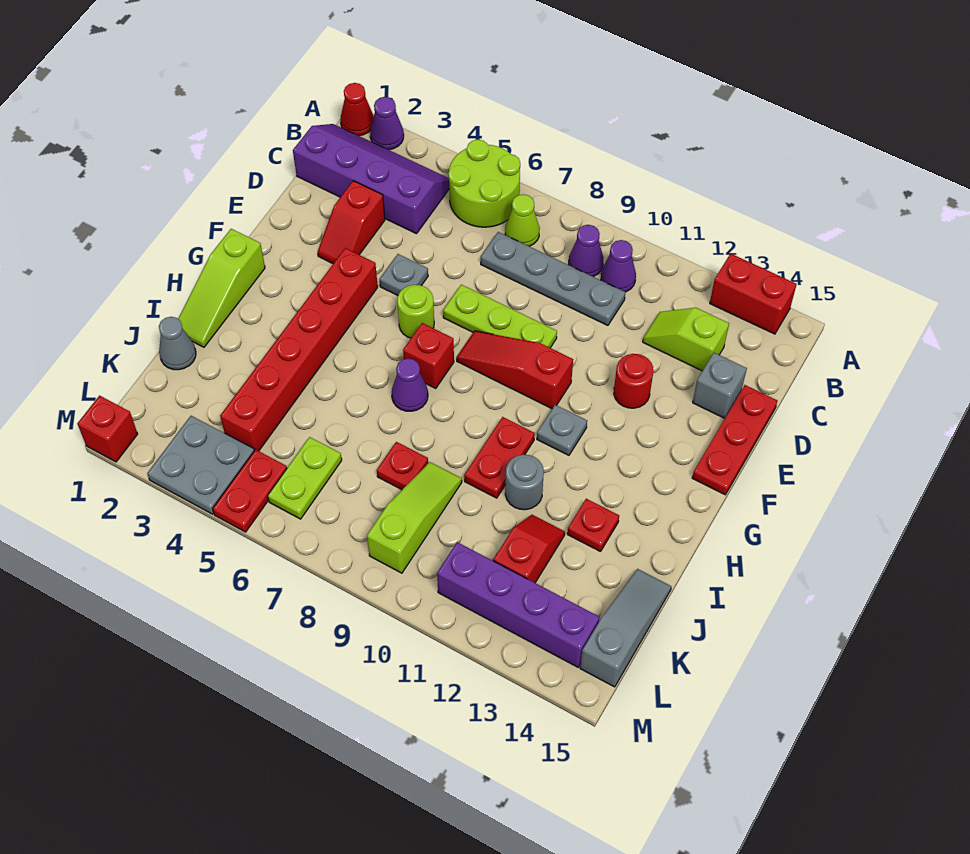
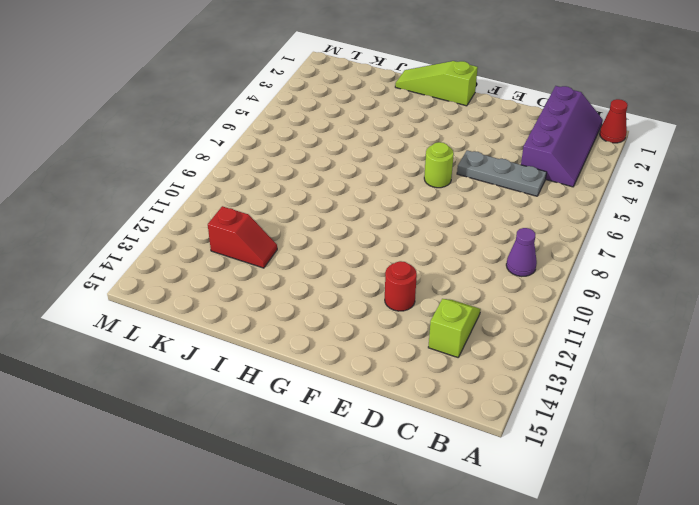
grey plate C5:E5 level 1 -> grey plate E5 level 1
none -> purple cone A2 level 1
none -> lime round brick A5:B6 level 1
none -> red brick A13:A14 level 1
none -> lime cone B7 level 1

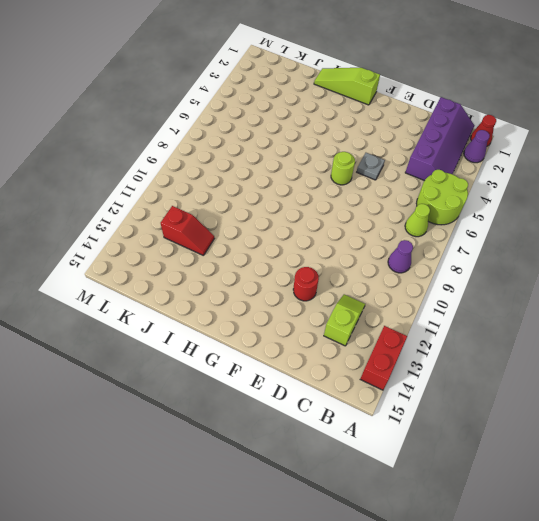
none -> purple cone B10 level 1
none -> grey plate C7:C10 level 1
none -> red slope D3:E3 level 1 top D
none -> grey brick D14 level 1

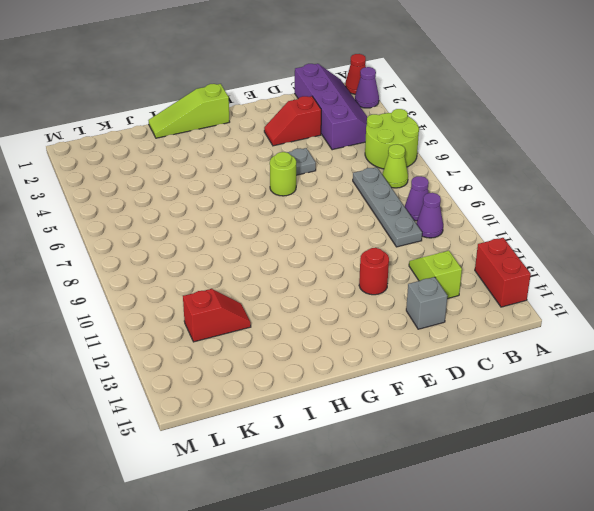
none -> red plate D15:F15 level 1
none -> lime plate E7:E9 level 1
none -> red brick F4:K4 level 1
none -> red slope F8:F10 level 1 top 10

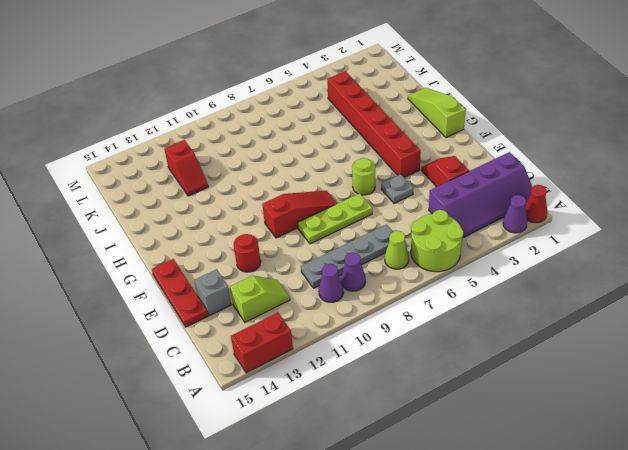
none -> red brick G7 level 1
none -> grey plate G11 level 1
none -> purple cone H7 level 1
none -> red plate H10:I10 level 1

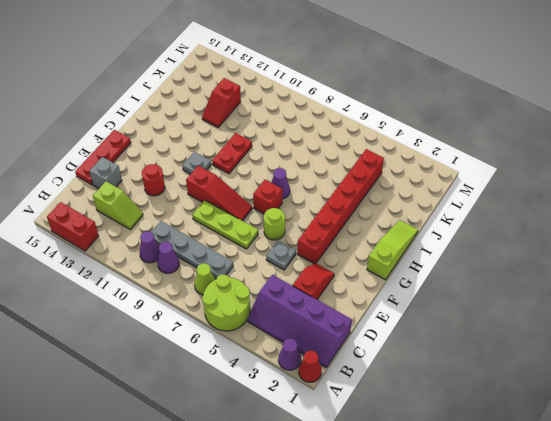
none -> grey round brick I11 level 1
none -> red plate I13 level 1
none -> grey cone J1 level 1
none -> red plate J8 level 1

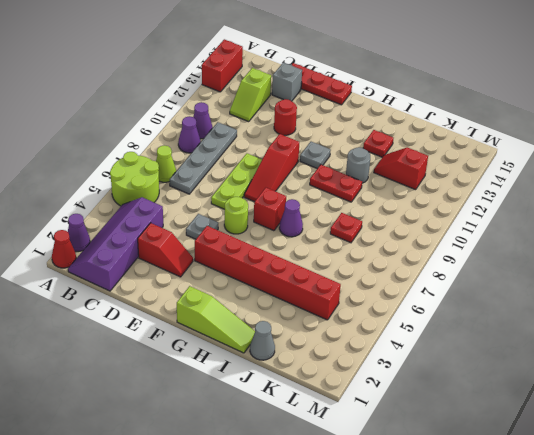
none -> lime slope J9:L9 level 1 top L
none -> grey slope J15:L15 level 1 top L
none -> lime plate K6:L6 level 1
none -> grey plate L3:M4 level 1

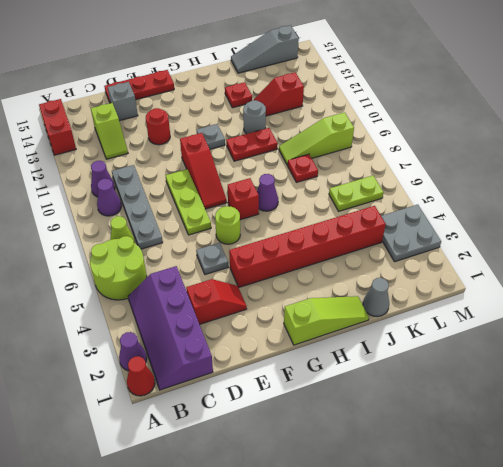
none -> red plate L5:M5 level 1
none -> purple brick L11:L14 level 1
none -> red brick M1 level 1

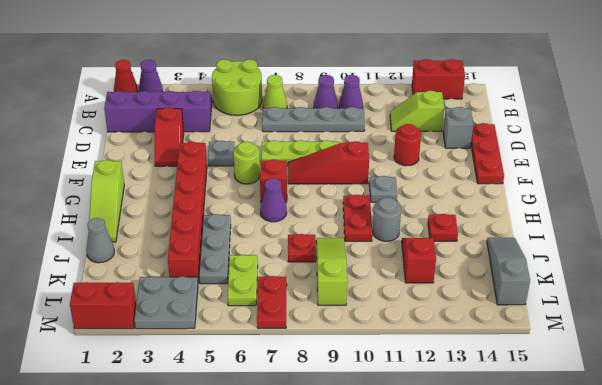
grey plate I5:K5 level 1 -> none
red plate L7:M7 level 1 -> red plate L5:M5 level 1
red brick M1:M2 level 1 -> red brick M1 level 1
none -> purple brick L11:L14 level 1

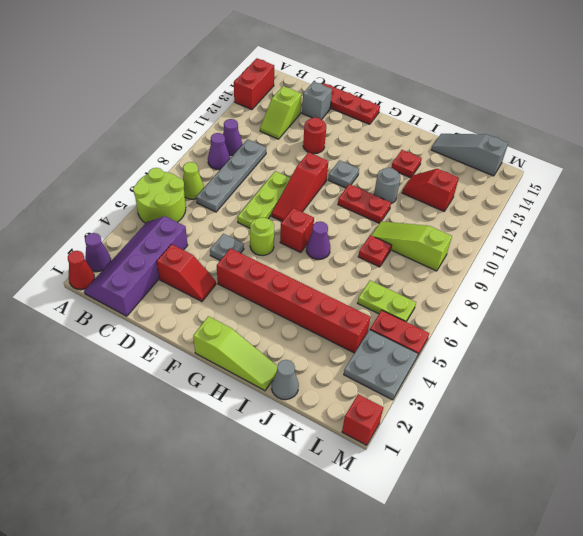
none -> purple brick L11:L14 level 1

